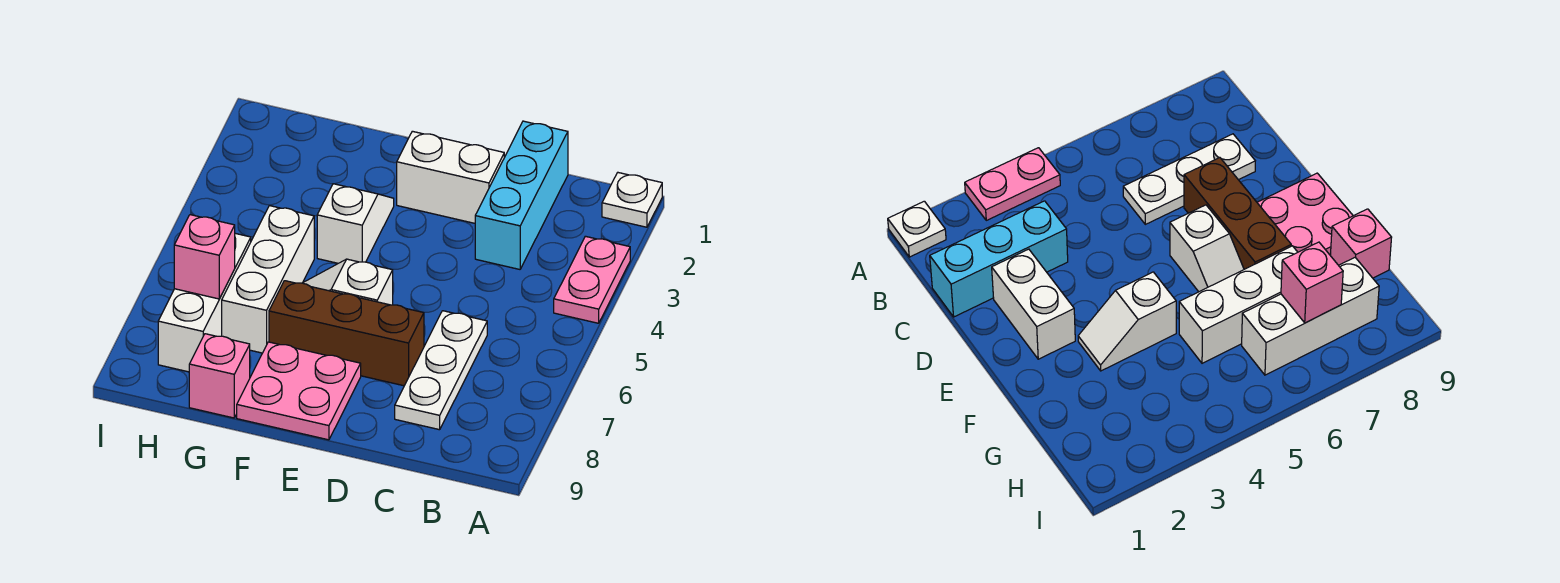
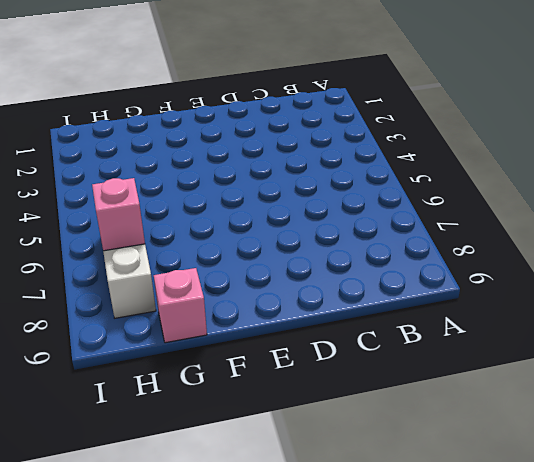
none -> white plate A1 level 1
none -> pink plate A3:A4 level 1
none -> cyan brick C1:C3 level 1

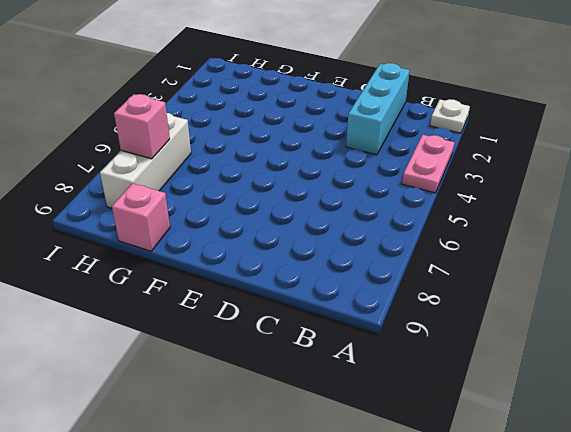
none -> white plate C6:C8 level 1
none -> white brick D2:E2 level 1
none -> brown brick D7:F7 level 1

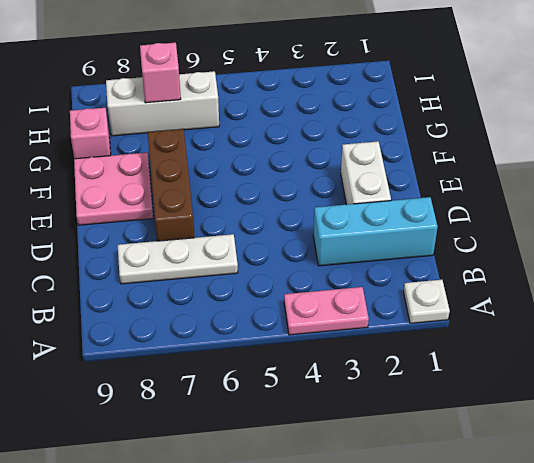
none -> white slope E6:F6 level 1 top E
none -> white slope F3:F4 level 1 top 4
none -> white brick G5:G7 level 1

